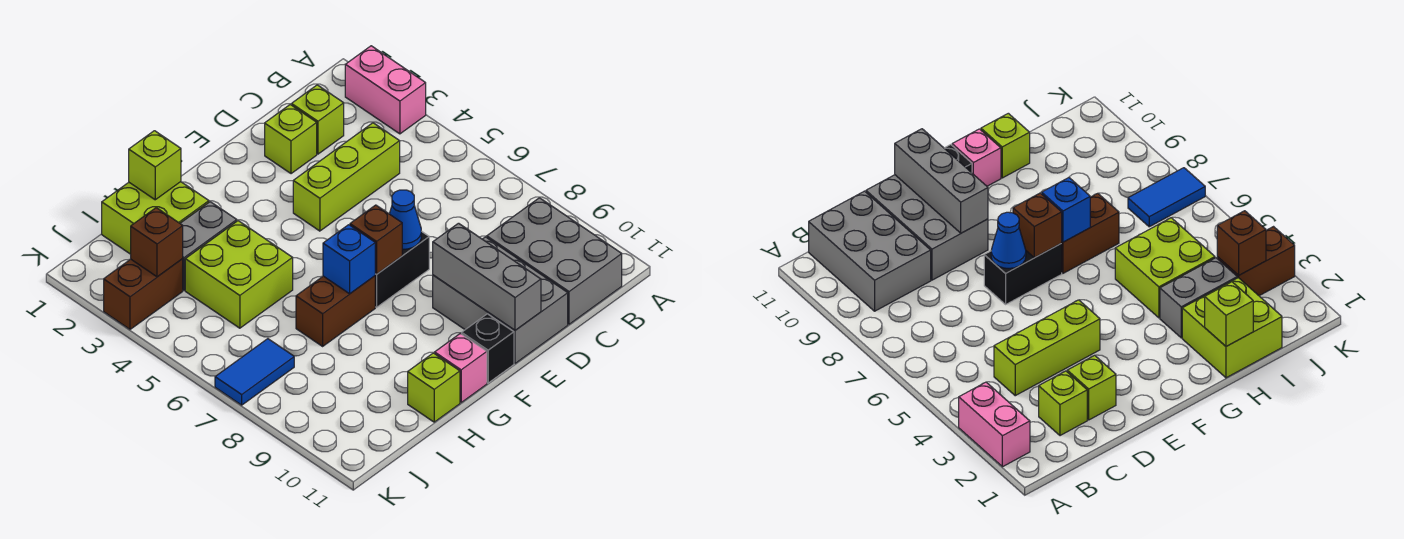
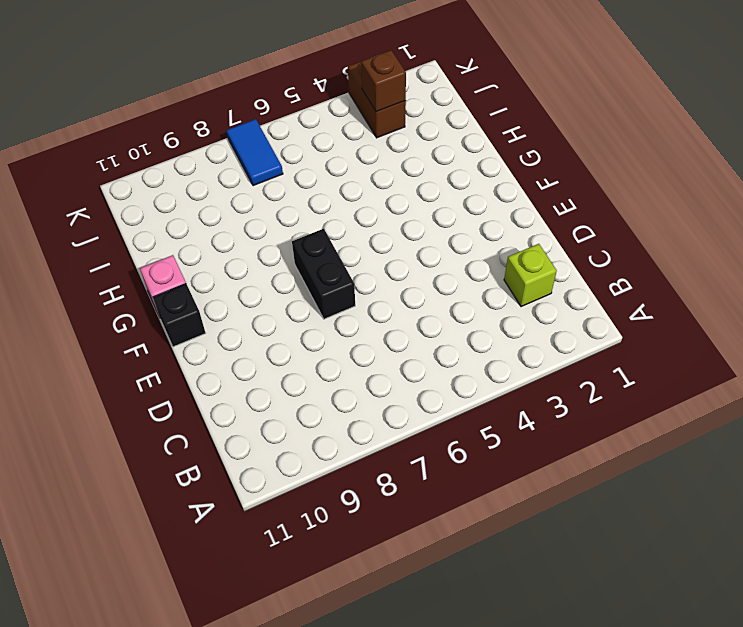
none -> pink brick A2:A3 level 1
none -> grey brick B9:C11 level 1
none -> lime brick C4:E4 level 1

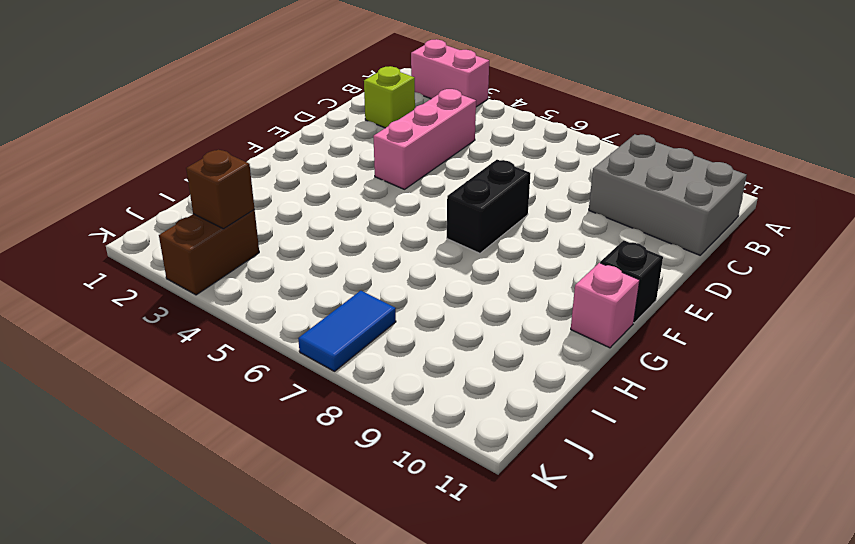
pink brick C4:E4 level 1 -> lime brick C4:E4 level 1
none -> lime brick D2 level 1
none -> grey brick D9:E11 level 1
none -> brown brick G7:H7 level 1

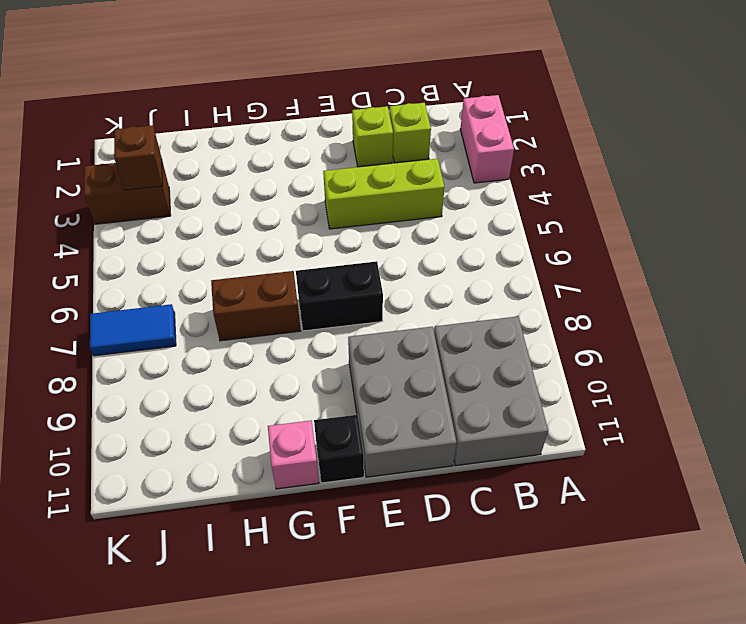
none -> lime brick H1:I2 level 1
none -> grey brick H3:I3 level 1
none -> lime brick H4:I5 level 1

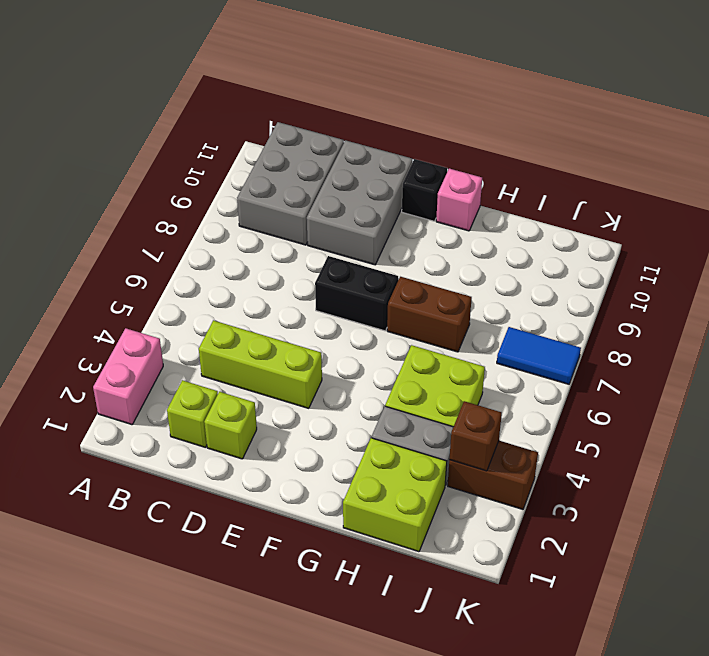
none -> lime brick H11 level 1
none -> blue cone E7 level 2
none -> grey brick E9:E11 level 2

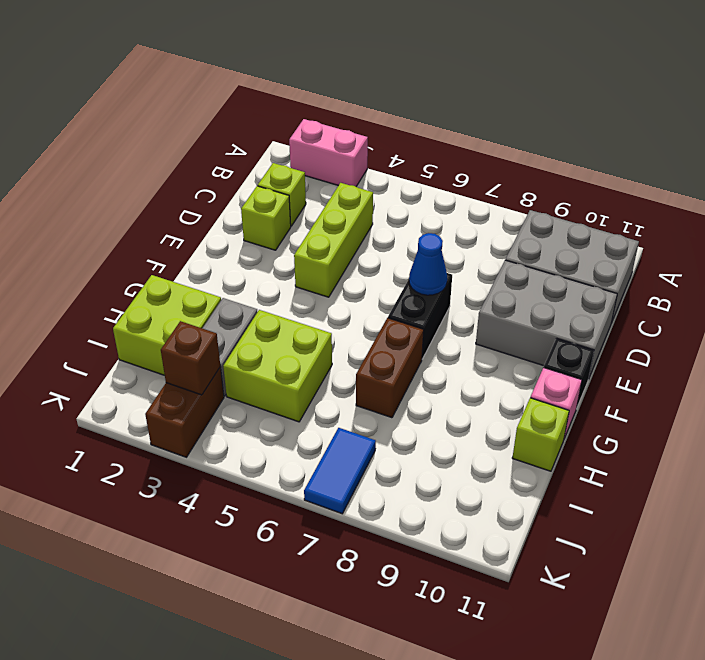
none -> grey brick E9:E11 level 2
none -> brown brick F7 level 2
none -> blue brick G7 level 2

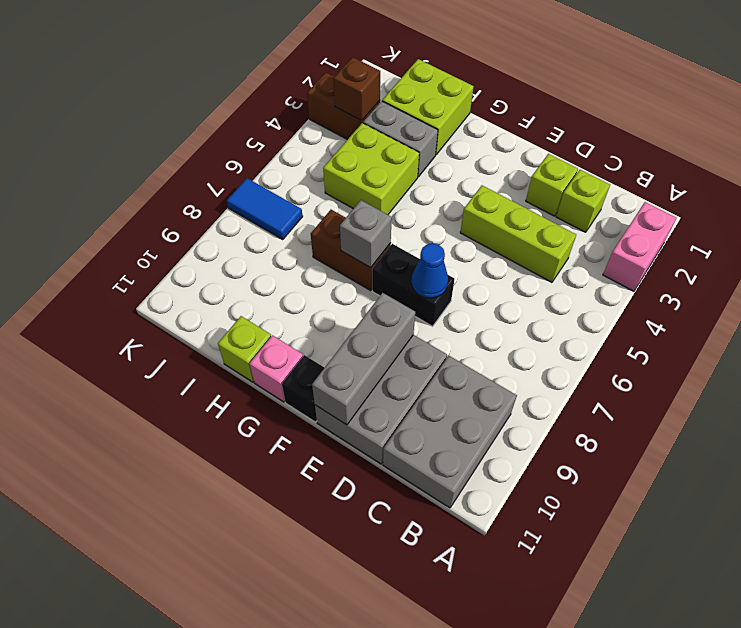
grey brick G7 level 2 -> blue brick G7 level 2
none -> brown brick F7 level 2
none -> lime brick H1 level 2

